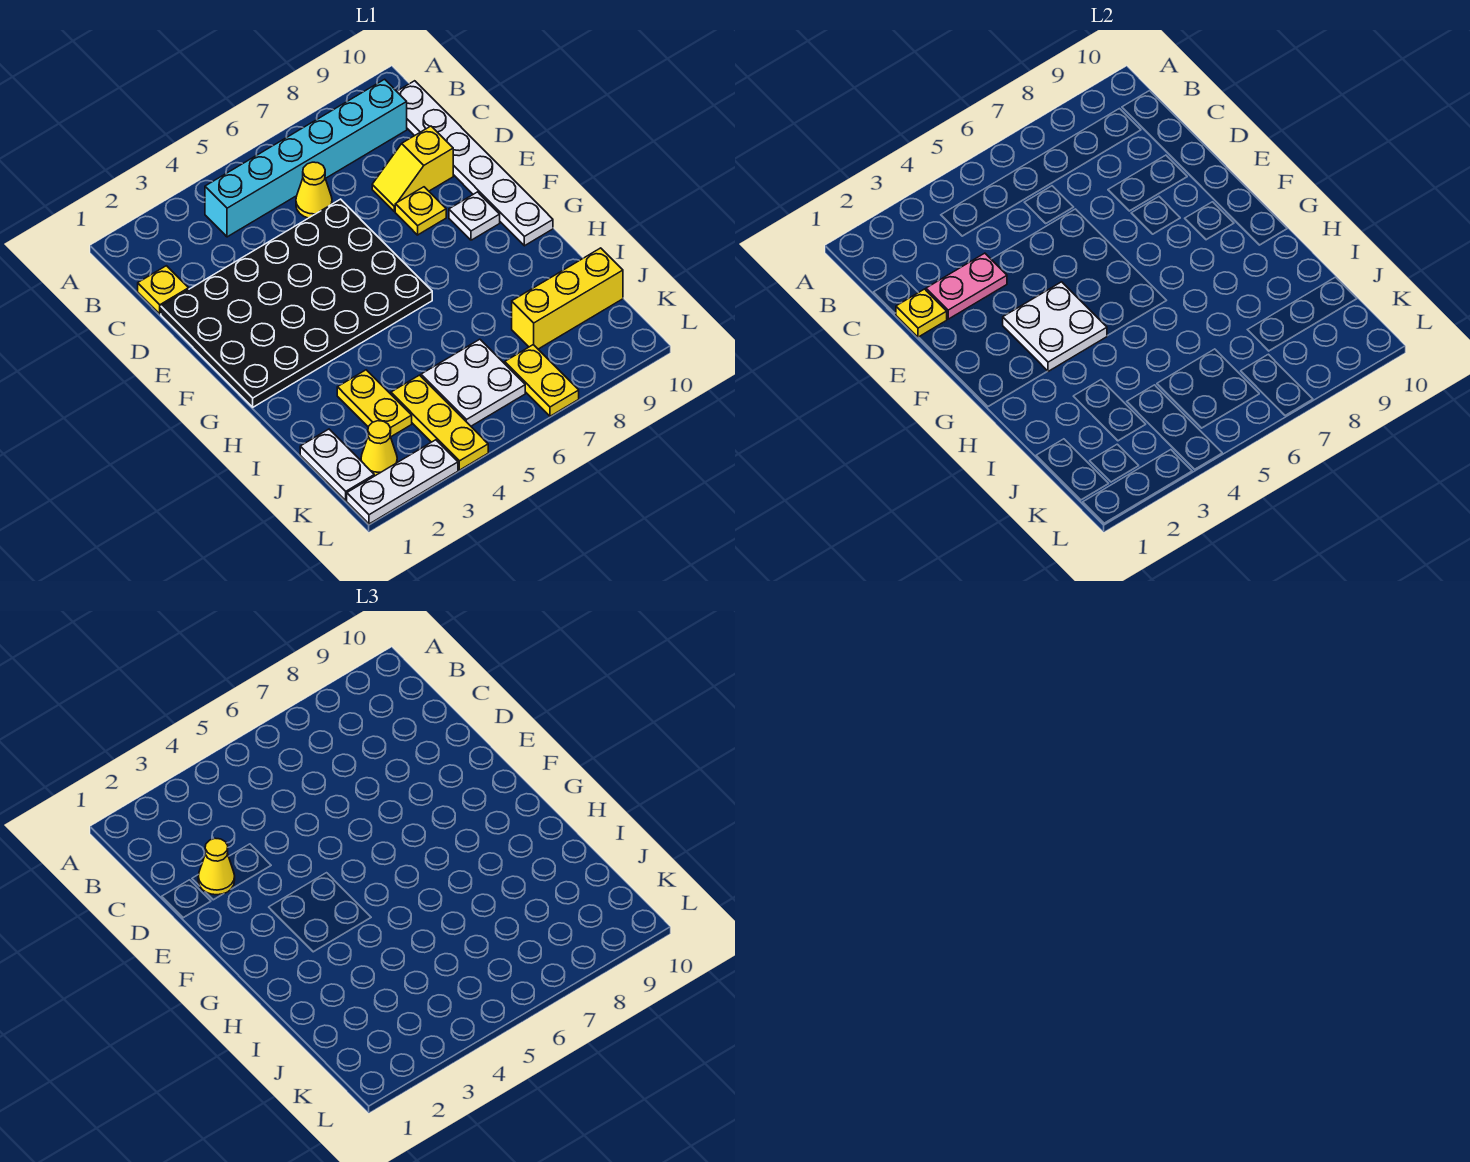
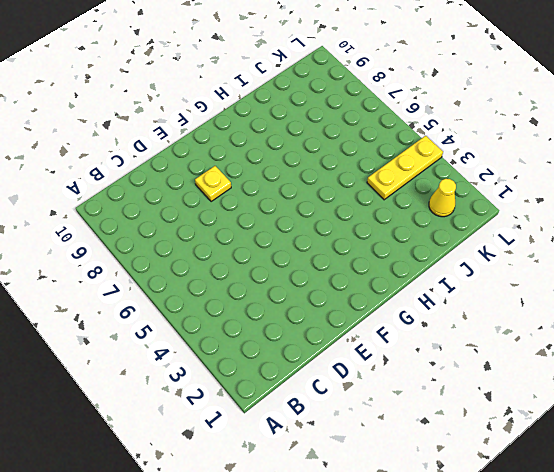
none -> cyan brick B4:B9 level 1
none -> white plate B10:G10 level 1
none -> yellow plate C1 level 1

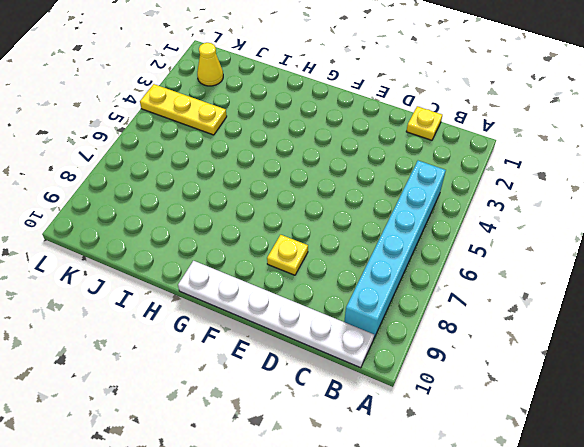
none -> yellow cone C6 level 1
none -> black plate D1:G6 level 1
none -> yellow slope D8:D9 level 1 top 9

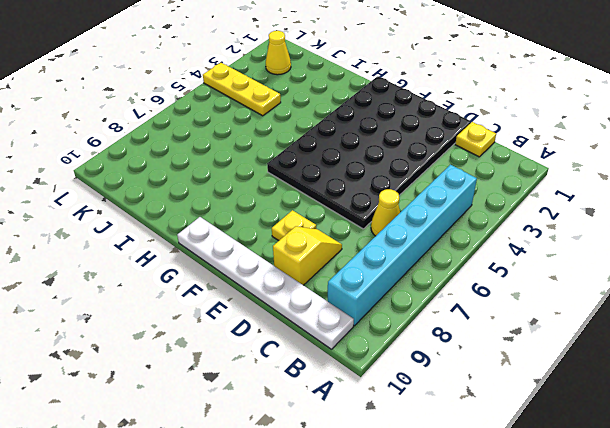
none -> white plate F9 level 1
none -> yellow plate I3:J3 level 1
none -> white plate J1:K1 level 1

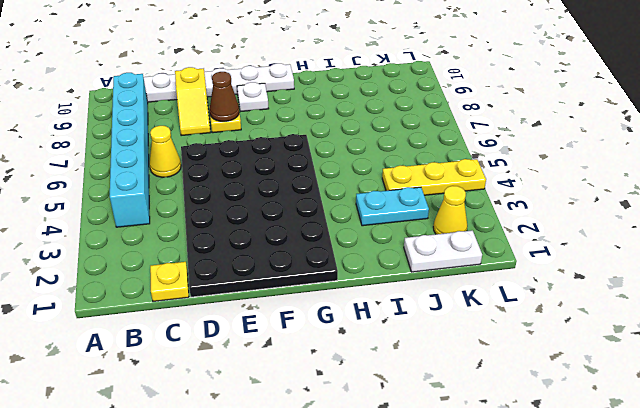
brown cone E8 level 2 -> none
cyan plate I3:J3 level 1 -> yellow plate I3:J3 level 1
none -> white plate J5:K6 level 1
none -> yellow brick J8:J10 level 1
none -> yellow plate K7:L7 level 1

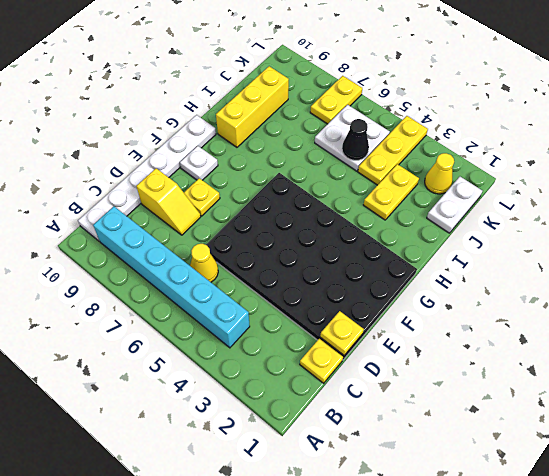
yellow brick H9:J9 level 1 -> yellow brick J8:J10 level 1
black cone J5 level 2 -> none
none -> white plate L1:L3 level 1
none -> pink plate D2:D3 level 2
none -> white plate F3:G4 level 2

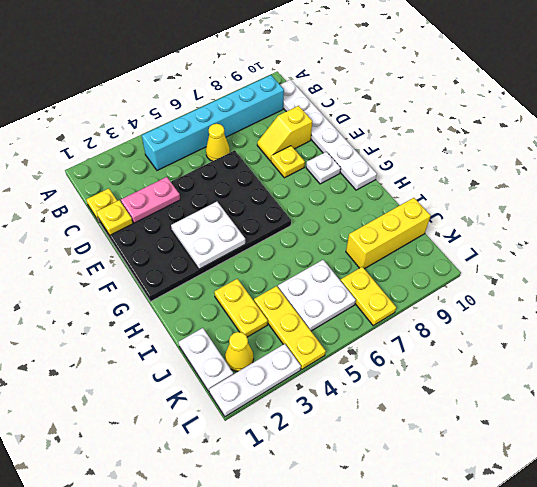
none -> yellow cone D2 level 3

